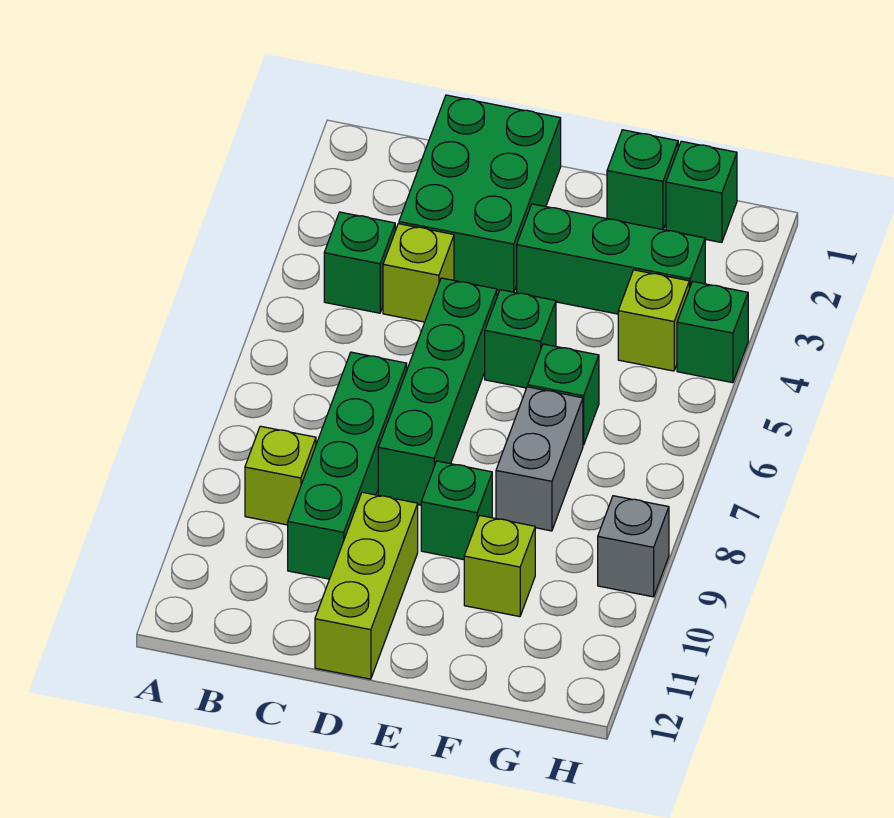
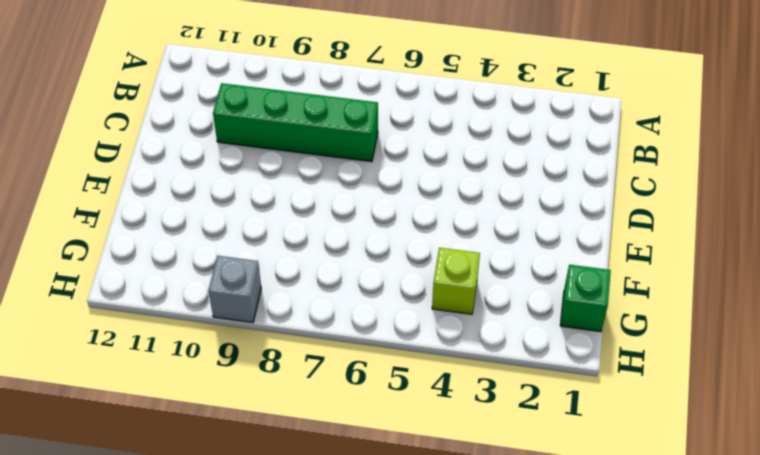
none -> green brick B4 level 1
none -> lime brick B9 level 1
none -> green brick C1:D3 level 1

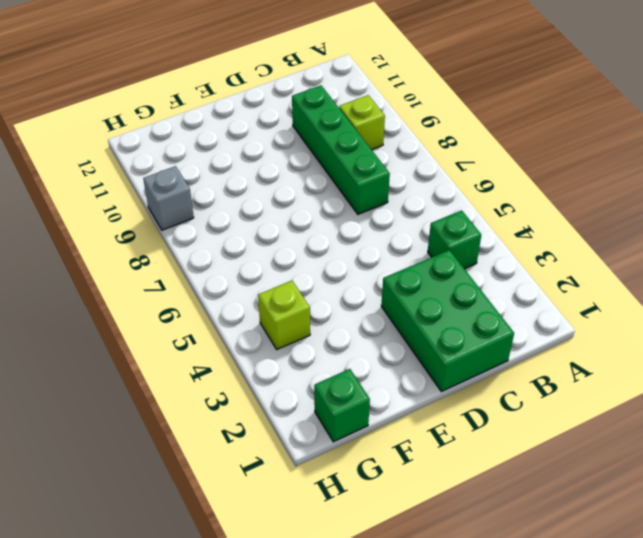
none -> lime brick C4 level 1
none -> green brick D5:D8 level 1
none -> lime brick D10:D12 level 1

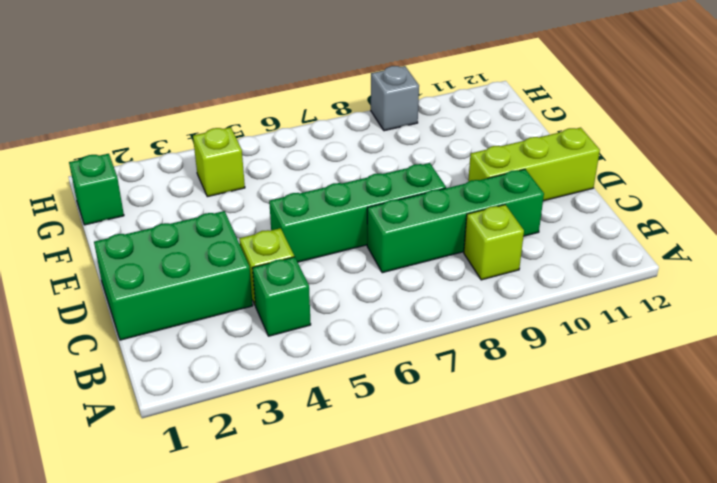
none -> green brick E3:G3 level 1
none -> green brick E5 level 1
none -> green brick E9 level 1

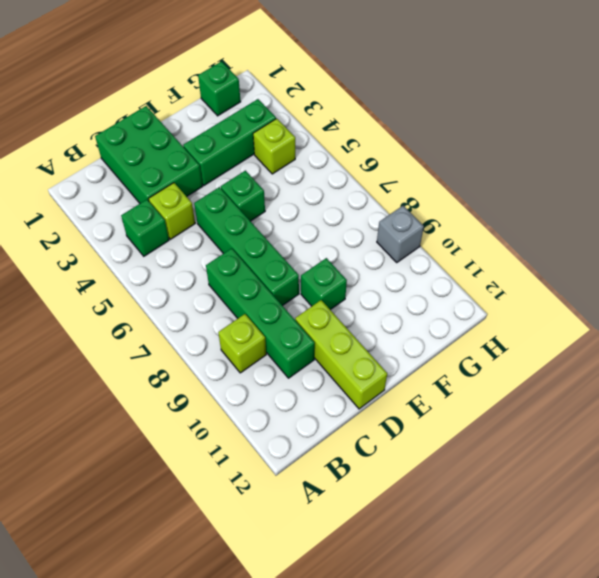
none -> green brick F1 level 1
none -> green brick F6 level 1
none -> grey brick F7:F8 level 1

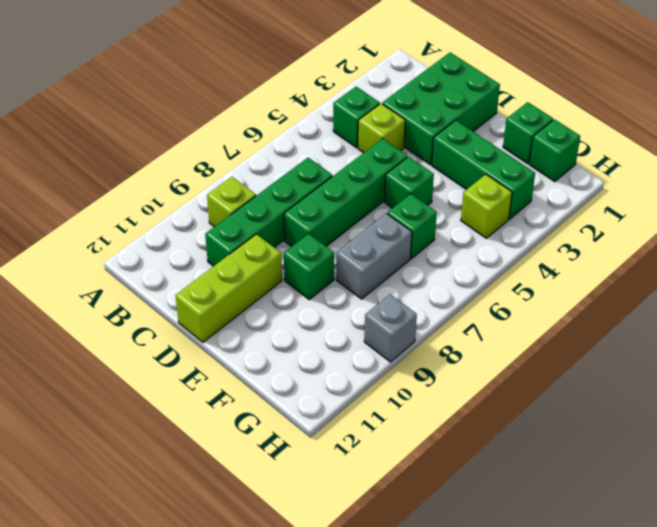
none -> lime brick F10 level 1
none -> green brick H4 level 1

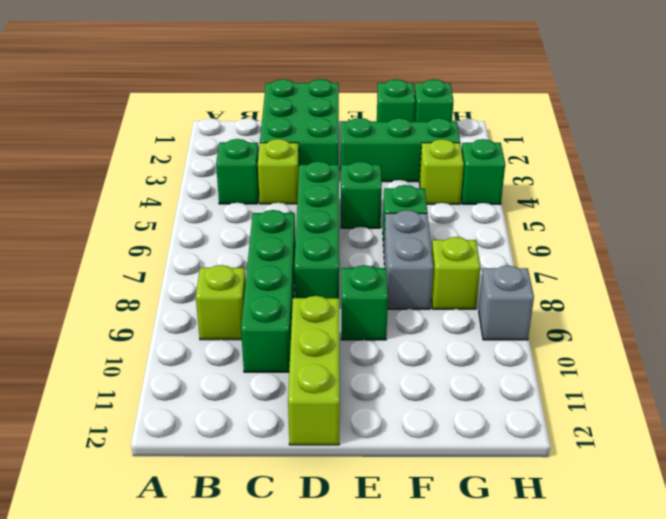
lime brick G8 level 1 -> lime brick F10 level 1

